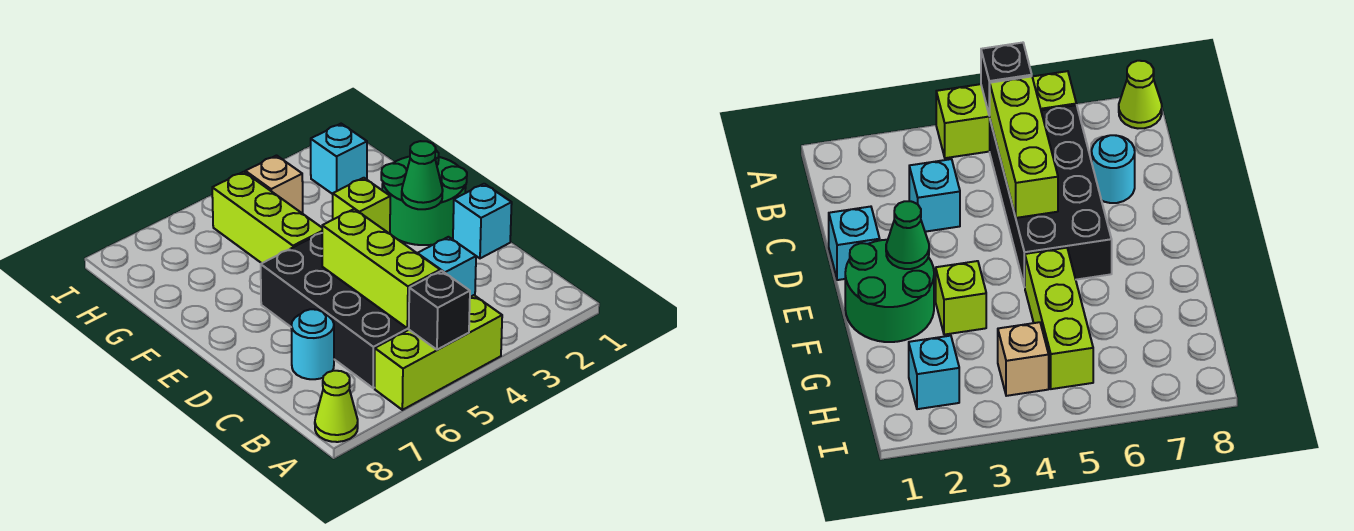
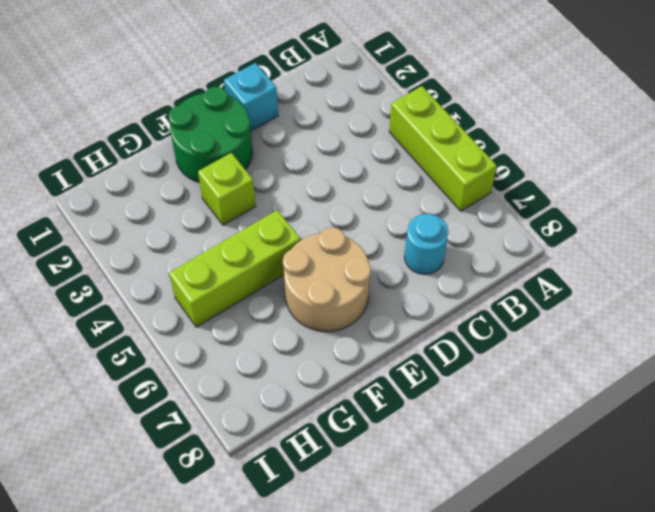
tan round brick E6:F7 level 1 -> black brick B5:E6 level 1
none -> lime cone A8 level 1
none -> cyan brick C3 level 1
none -> cyan brick H2 level 1

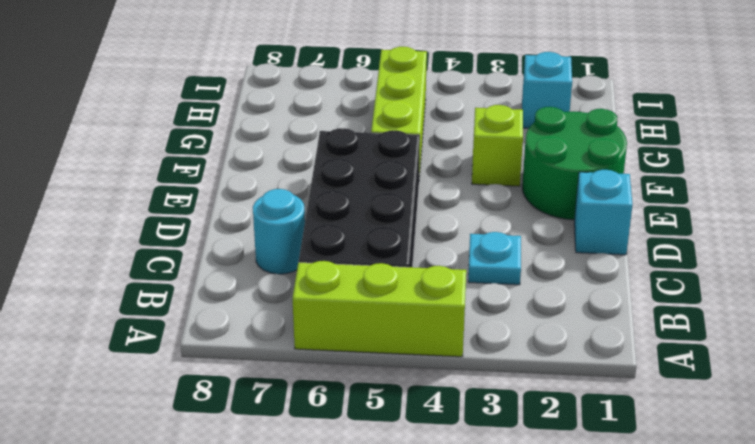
cyan plate C3 level 1 -> cyan brick C3 level 1
none -> lime cone A8 level 1
none -> tan brick H4 level 1
none -> black brick A5 level 2

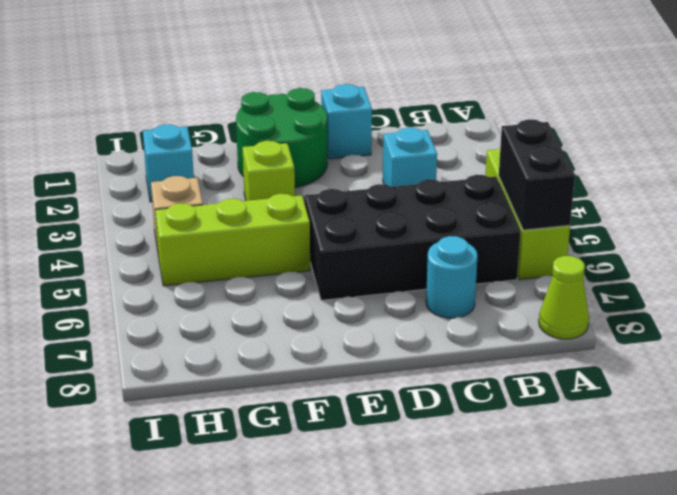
black brick A5:A6 level 2 -> black brick A5 level 2
none -> lime brick B5:D5 level 2
none -> green cone E2 level 2

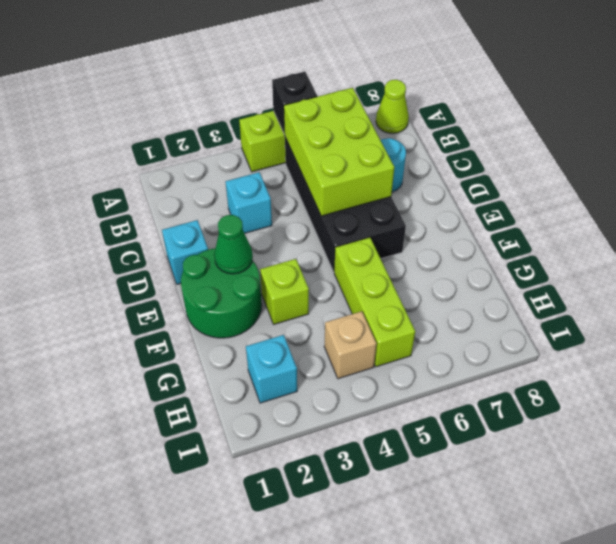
lime brick B5:D6 level 2 -> lime brick B5:D5 level 2

